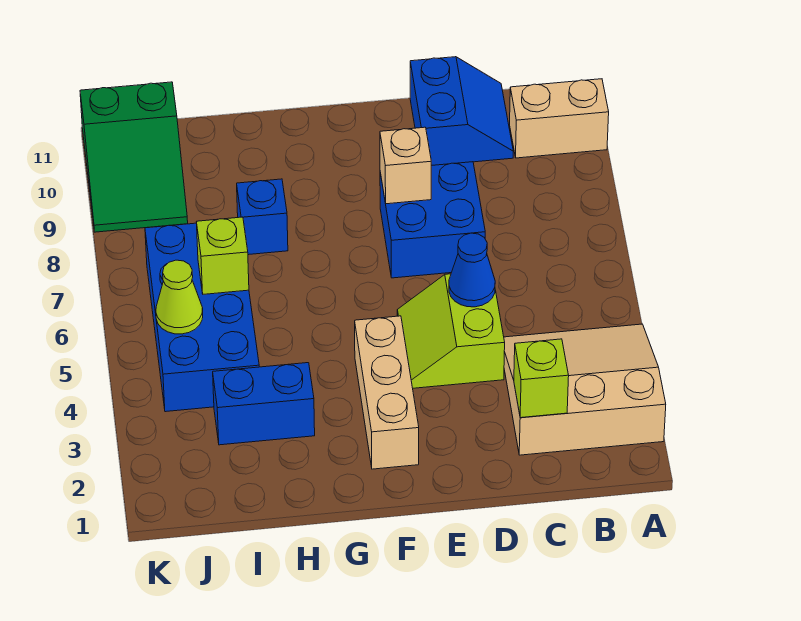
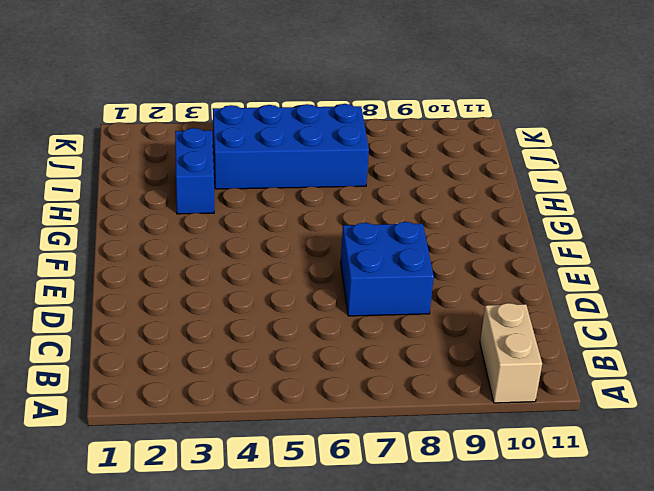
none -> tan slope A2:C4 level 1 top 2
none -> blue slope C10:D11 level 1 top D
none -> lime slope D4:E5 level 1 top D

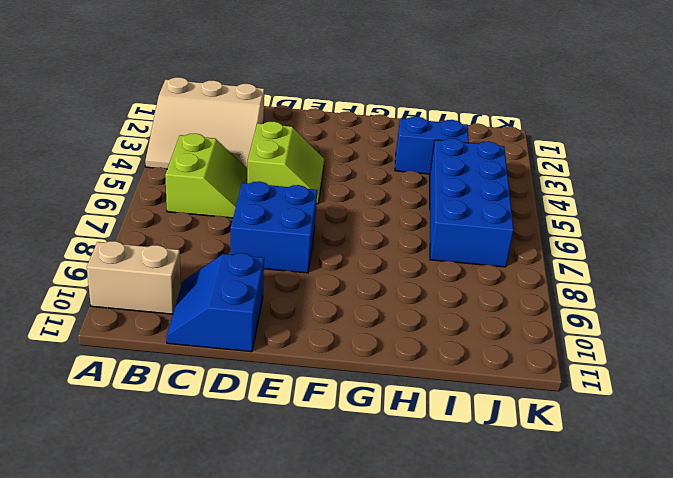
lime slope B5:C6 level 1 top B -> none
none -> tan brick F2:F4 level 1
none -> blue brick H8 level 1
none -> green slope J9:K11 level 1 top 11

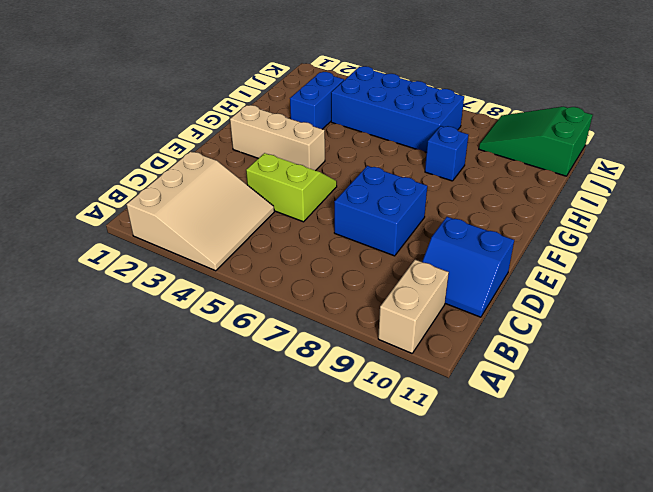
none -> lime brick C2 level 2
none -> blue cone D5 level 2
none -> tan brick E8 level 2

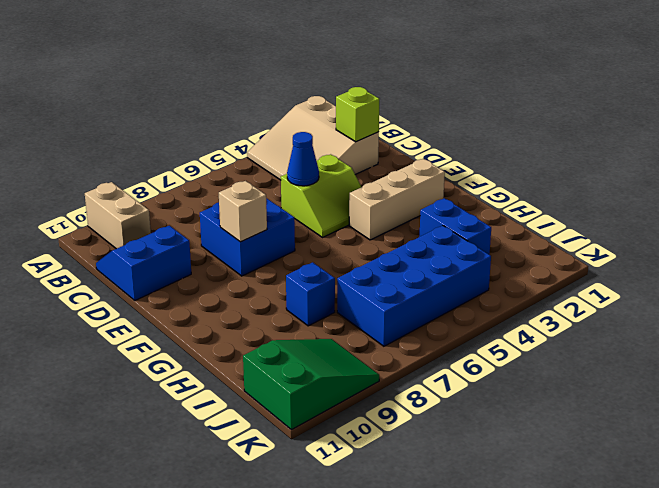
none -> lime brick I6 level 2
none -> lime cone J5 level 2

